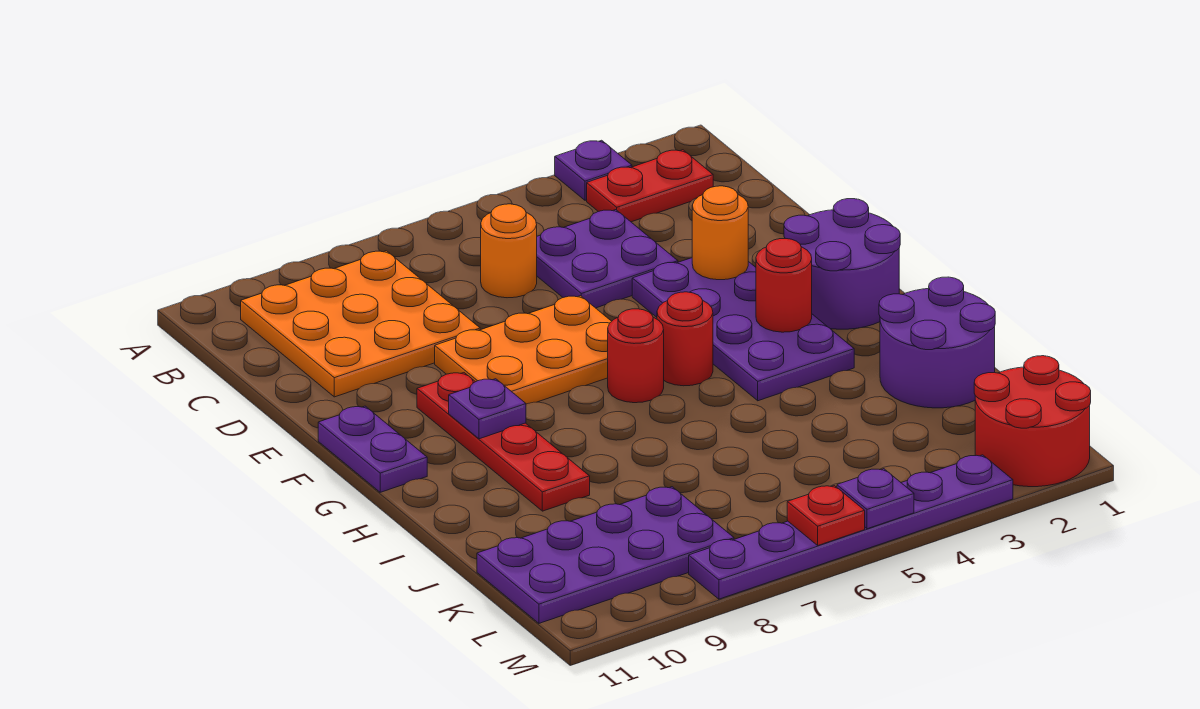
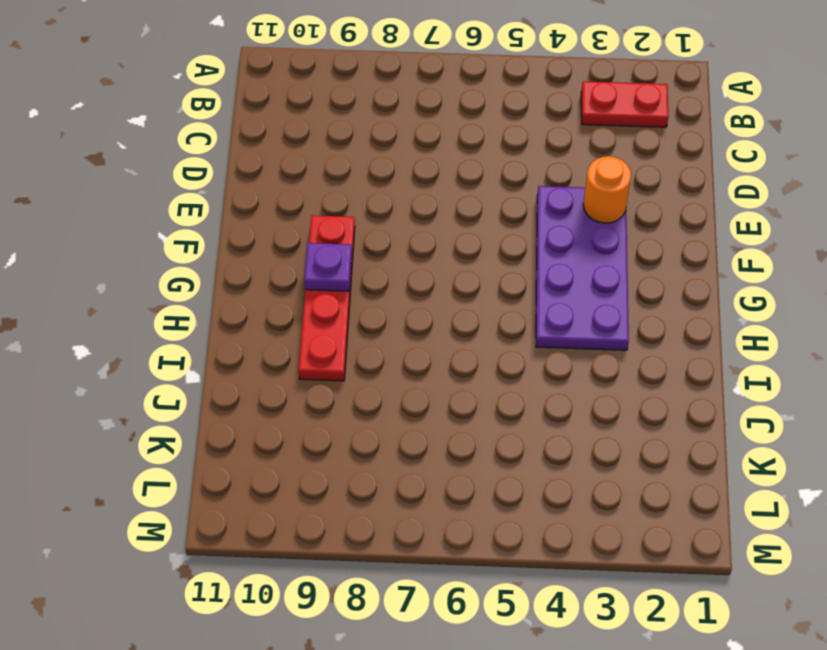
none -> purple plate A3 level 1
none -> orange plate B8:D10 level 1
none -> purple plate C4:D5 level 1

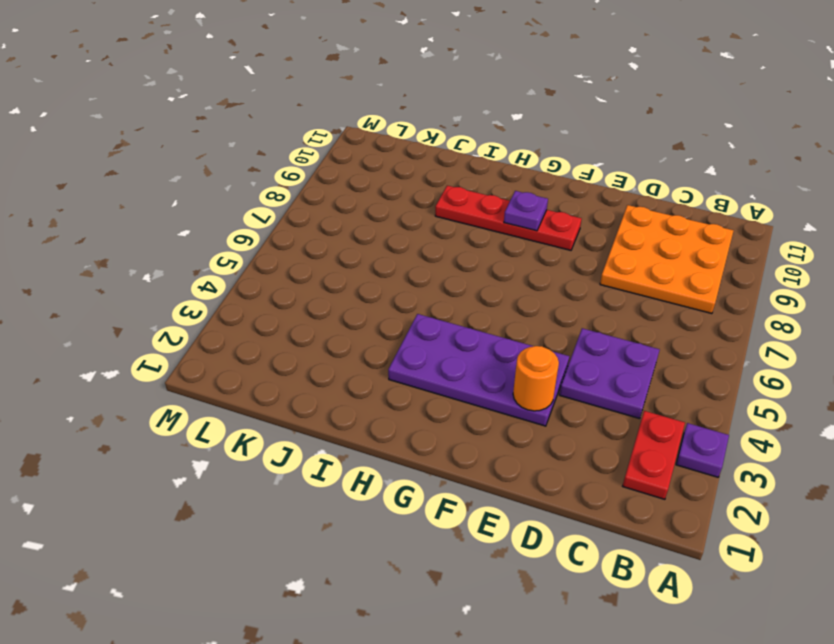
none -> orange round brick C6 level 1
none -> orange plate E6:F8 level 1
none -> purple round brick F1:G2 level 1

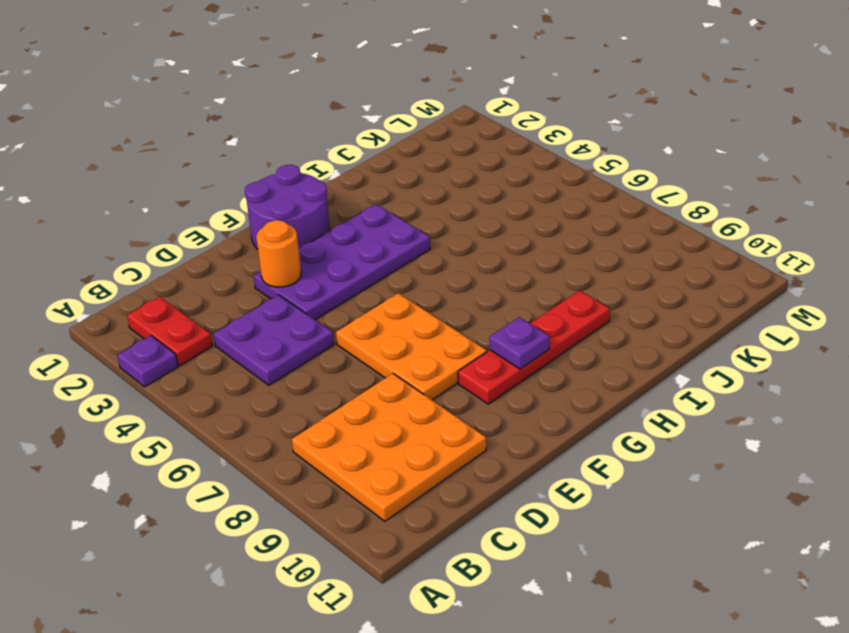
none -> orange round brick C6 level 1
none -> purple plate F11:G11 level 1
none -> red round brick G5 level 1

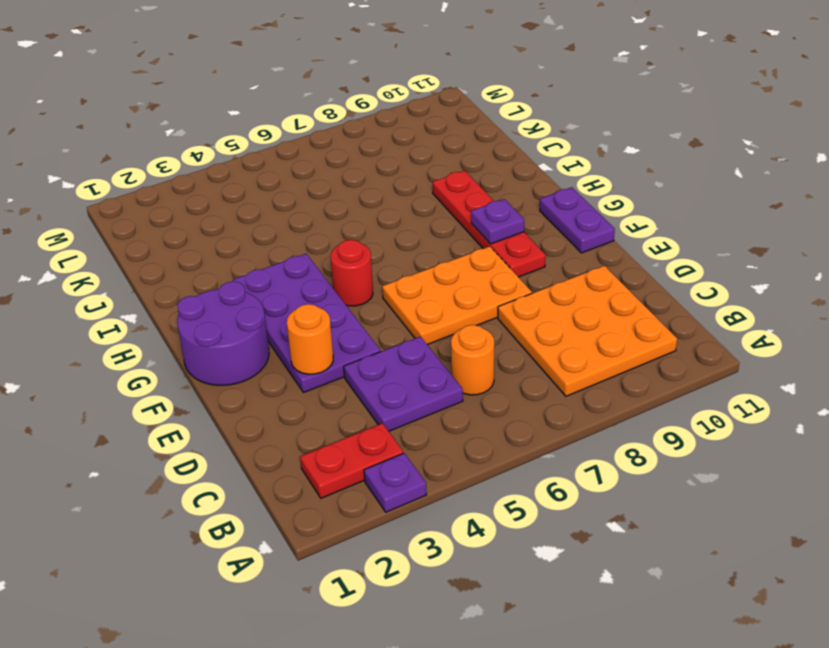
none -> red round brick G6 level 1
none -> purple round brick I1:J2 level 1
none -> purple plate K8:L11 level 1

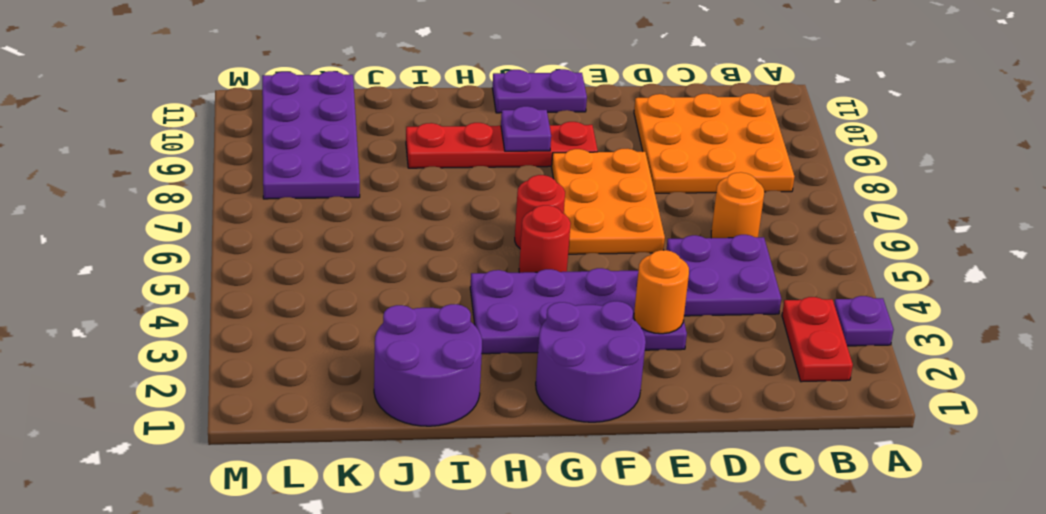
none -> red round brick L1:M2 level 1
none -> purple plate M3:M8 level 1
none -> red round brick G3 level 2

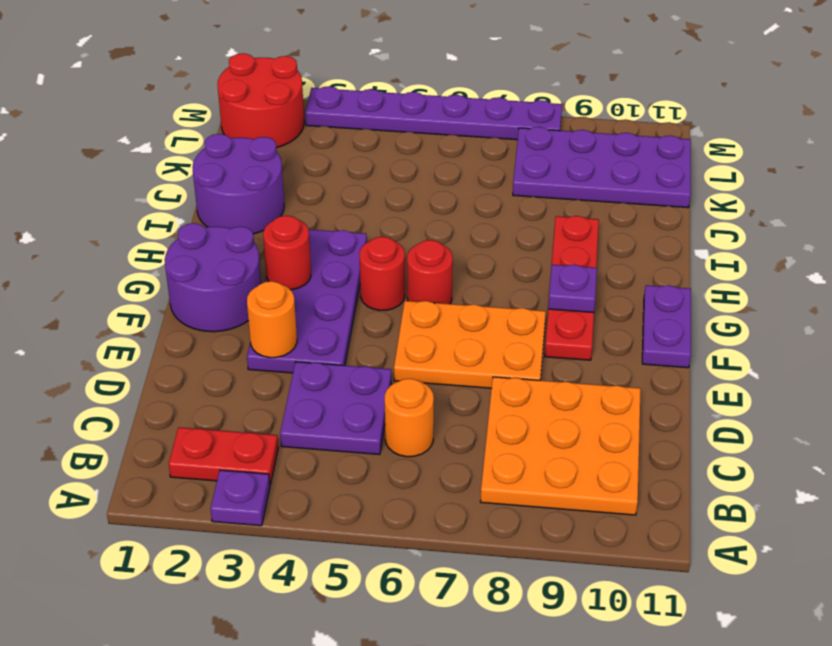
none -> purple plate M5 level 2
none -> red plate M6 level 2

